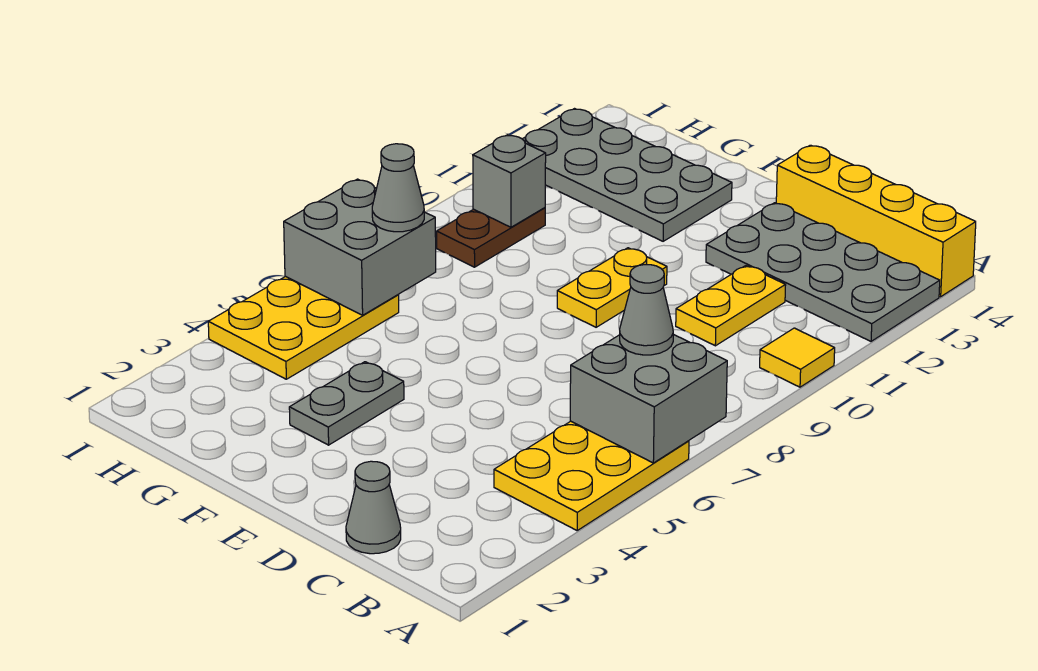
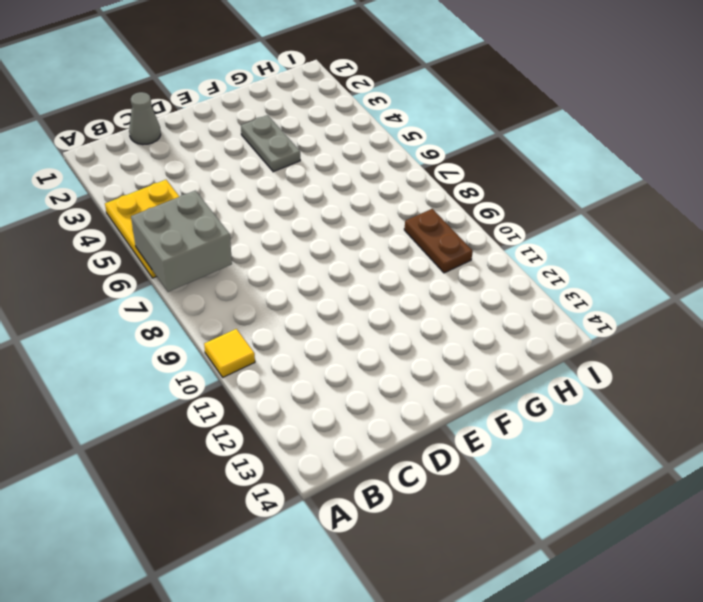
none -> grey plate A12:D13 level 1
none -> yellow brick A14:D14 level 1
none -> yellow plate C10:C11 level 1

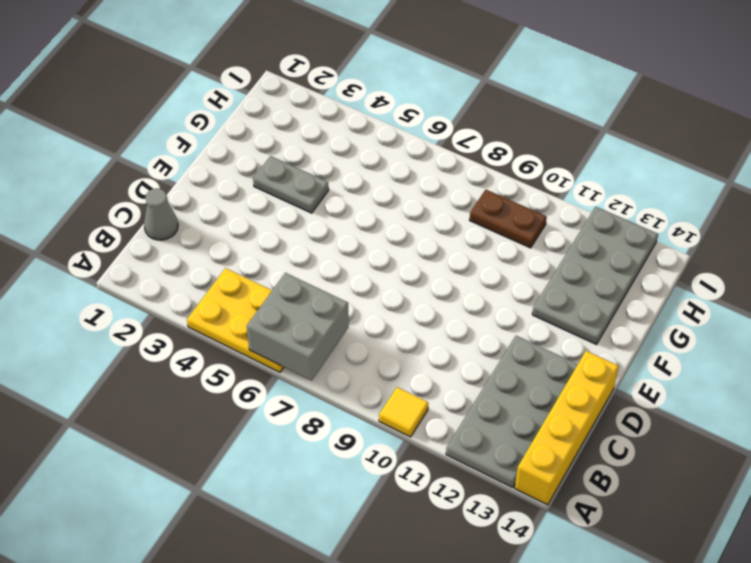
none -> yellow plate C10:C11 level 1
none -> yellow plate E9:E10 level 1
none -> yellow plate H4:I6 level 1

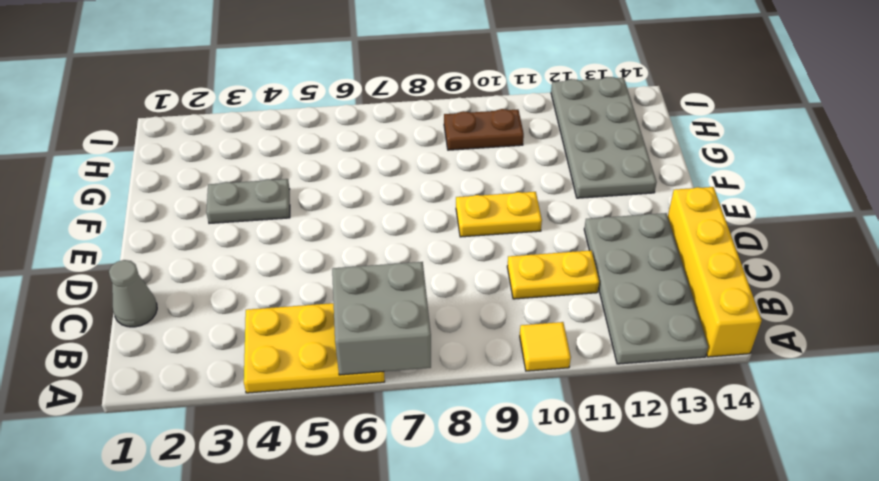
none -> yellow plate H4:I6 level 1
none -> grey brick H6:I7 level 2
none -> grey brick H10 level 2

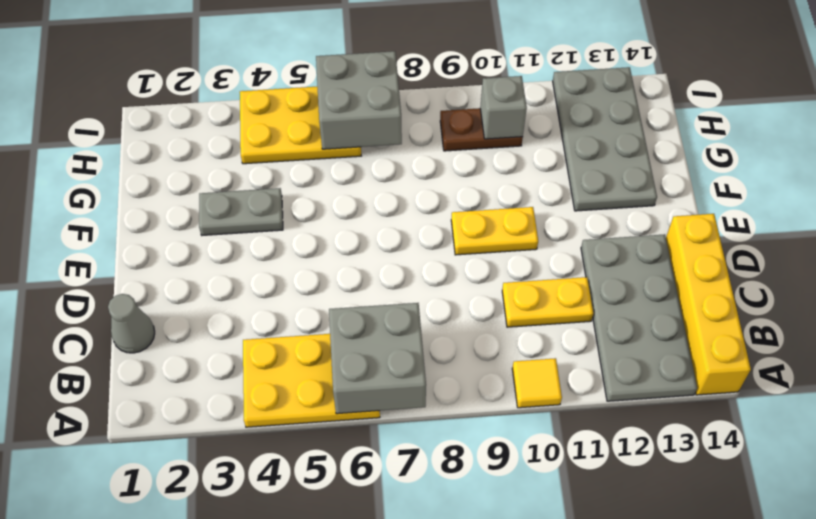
none -> grey cone B7 level 3
none -> grey cone H7 level 3

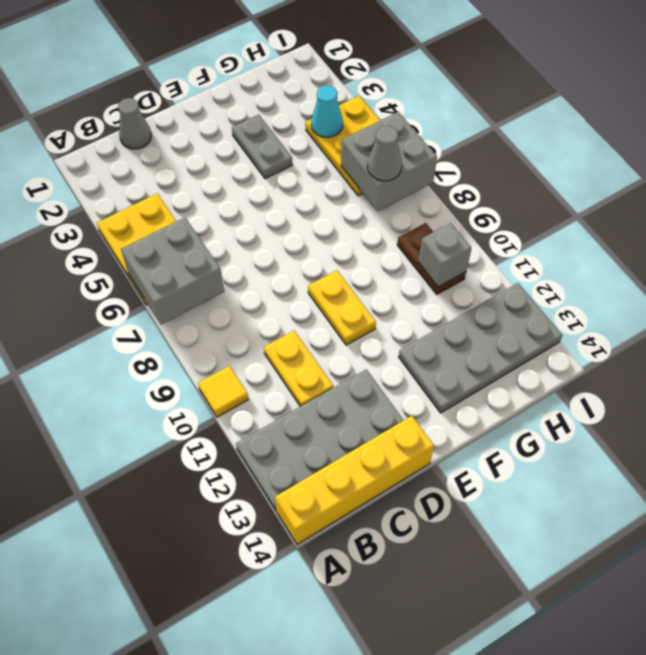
cyan cone H4 level 2 -> none
none -> grey cone B7 level 3

